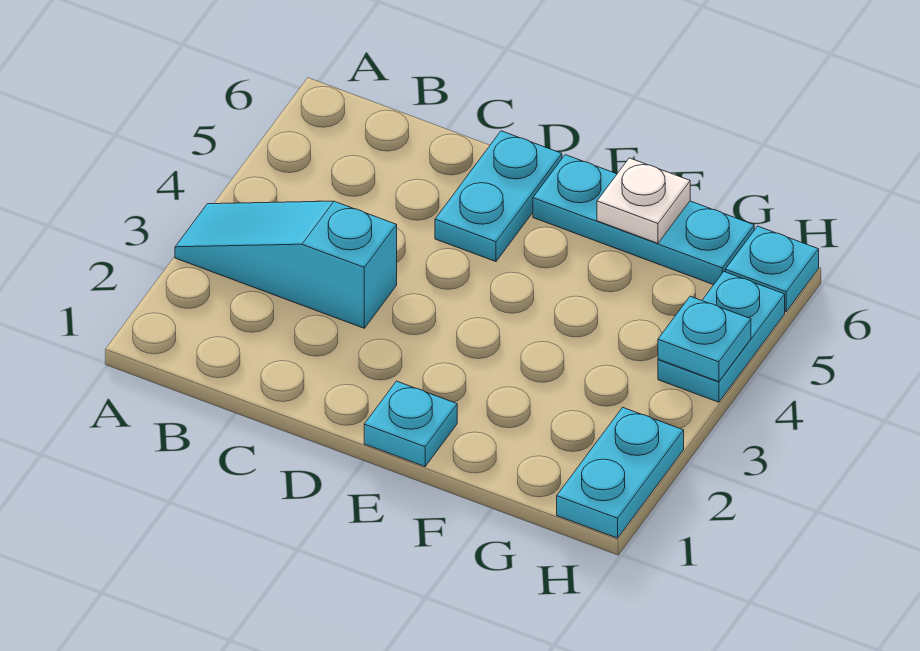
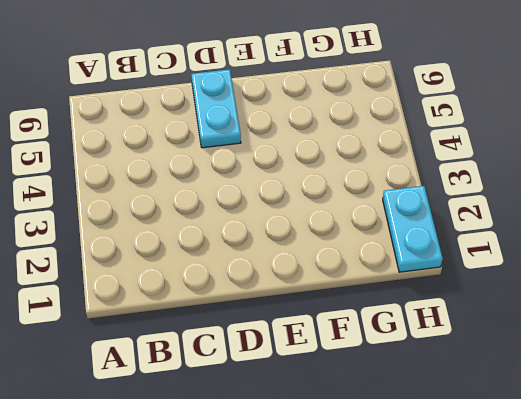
none -> cyan slope A3:C3 level 1 top C
none -> cyan plate E1 level 1

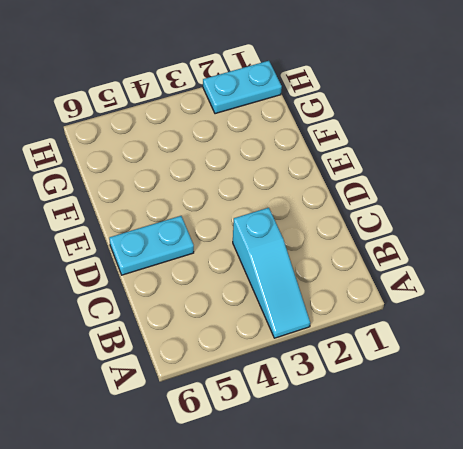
none -> cyan plate E1 level 1
none -> cyan plate E6:G6 level 1

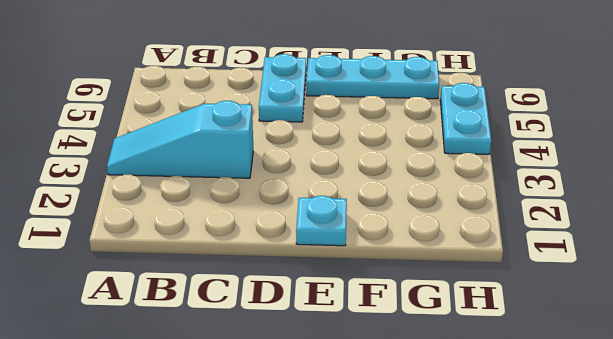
none -> cyan plate H1:H2 level 1
none -> cyan plate H6 level 1

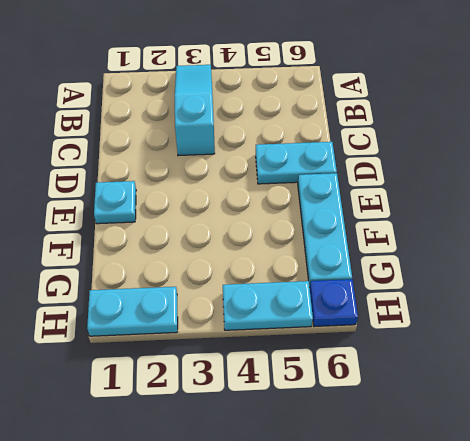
blue plate H6 level 1 -> cyan plate H6 level 1
none -> white plate F6 level 2
none -> cyan plate H4 level 2

